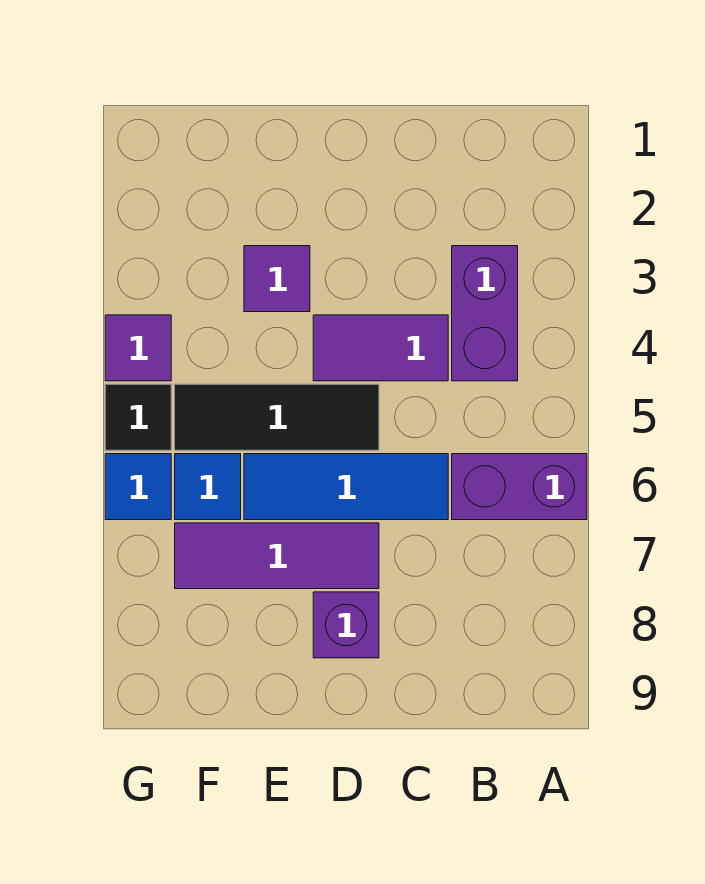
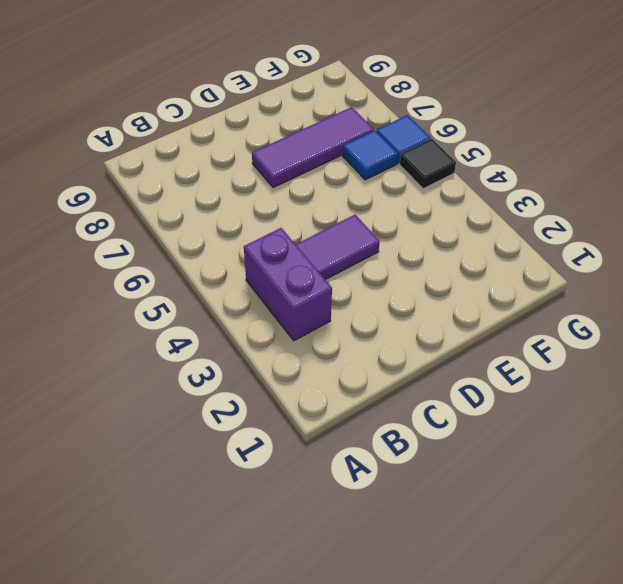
none -> purple brick A6:B6 level 1
none -> blue tile C6:E6 level 1
none -> black tile D5:F5 level 1

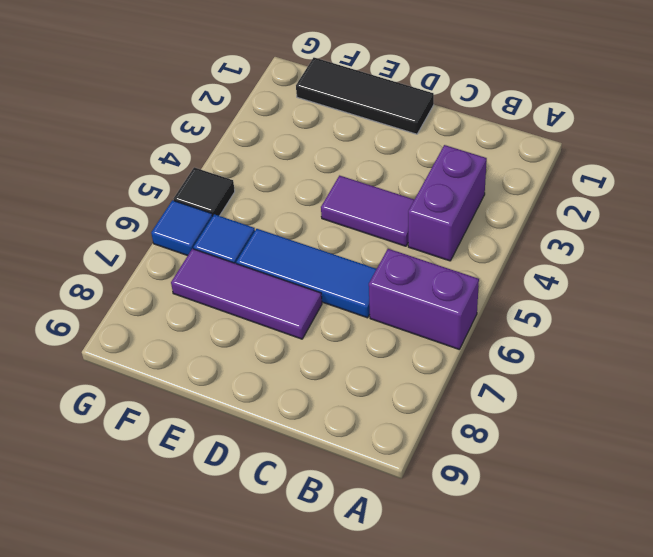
black tile D1:F1 level 1 -> black tile D5:F5 level 1
none -> purple brick D8 level 1
none -> purple tile E3 level 1
none -> purple tile G4 level 1

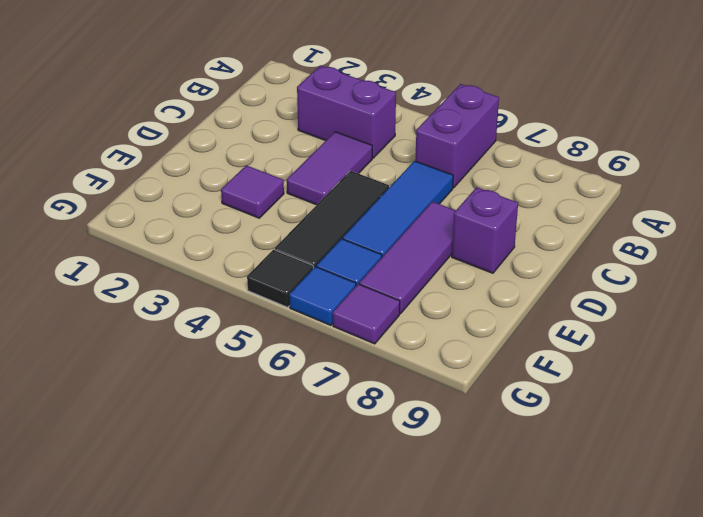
purple tile G7 level 1 -> purple tile G4 level 1

